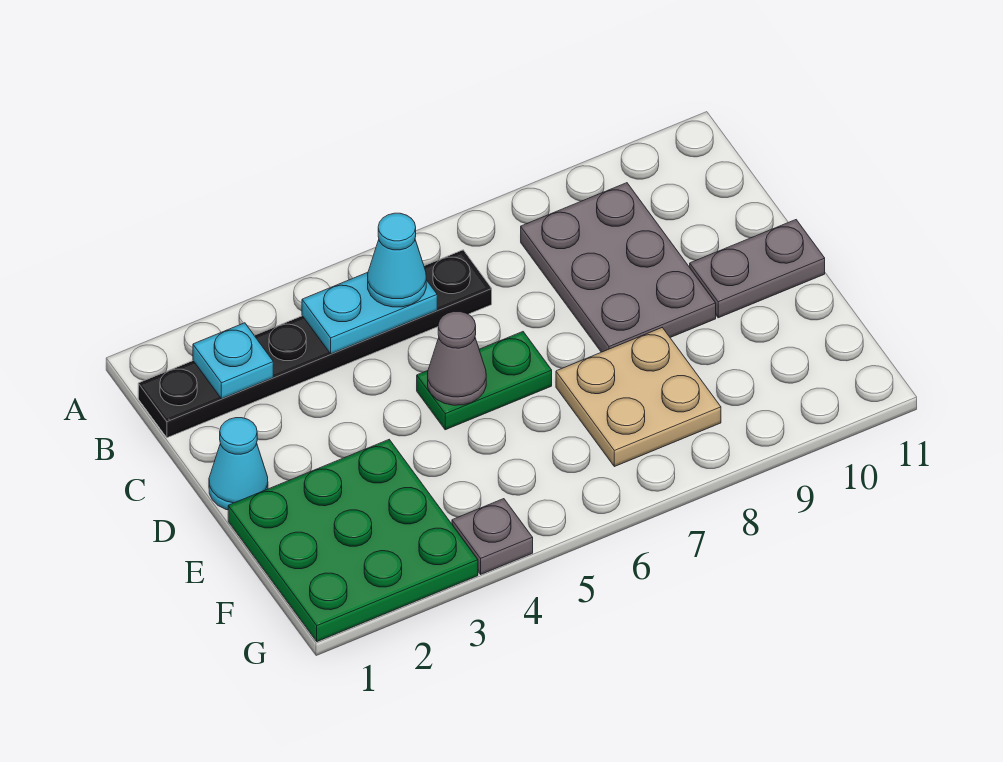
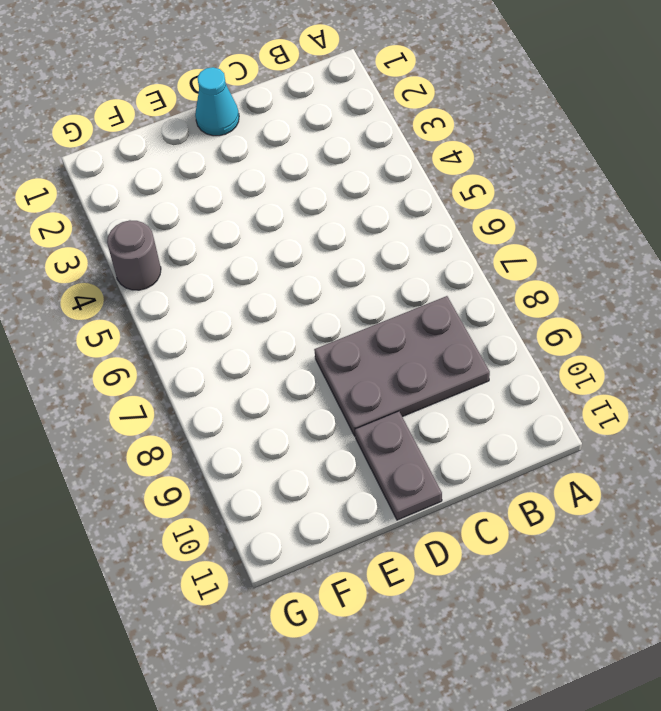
grey round brick G4 level 1 -> grey plate G4 level 1
none -> black plate B1:B6 level 1
none -> green plate D5:D6 level 1
none -> green plate E1:G3 level 1

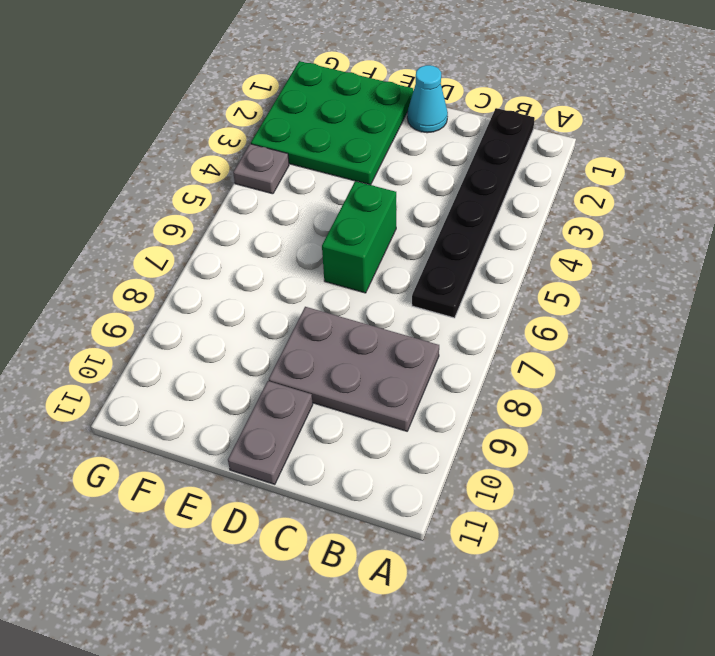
green brick D5:D6 level 1 -> green plate D5:D6 level 1
none -> tan plate E7:F8 level 1
none -> cyan plate B2 level 2
none -> cyan plate B4:B5 level 2

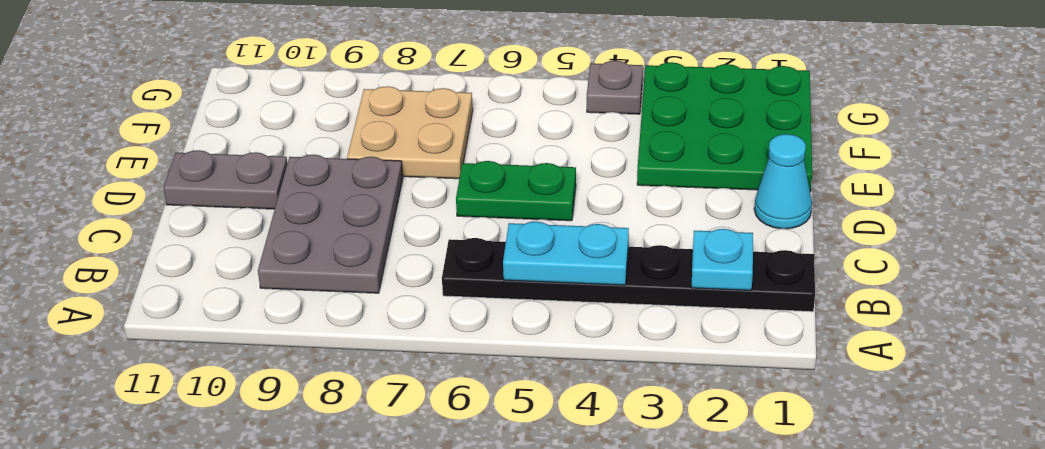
none -> grey cone D5 level 2
none -> cyan cone B5 level 3

